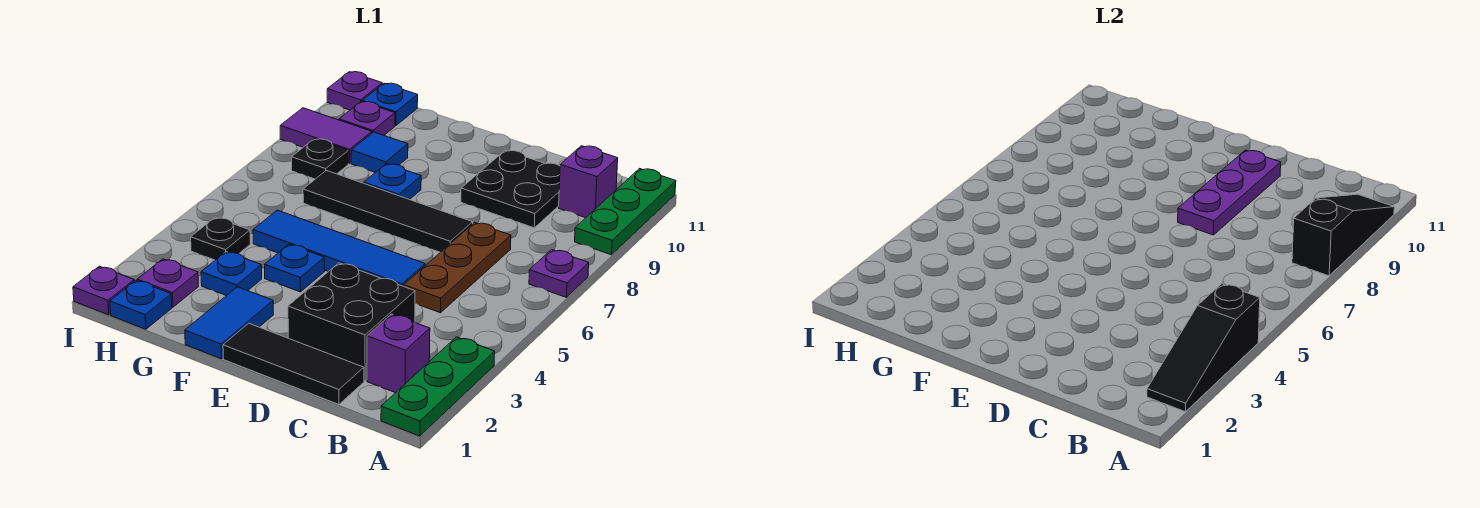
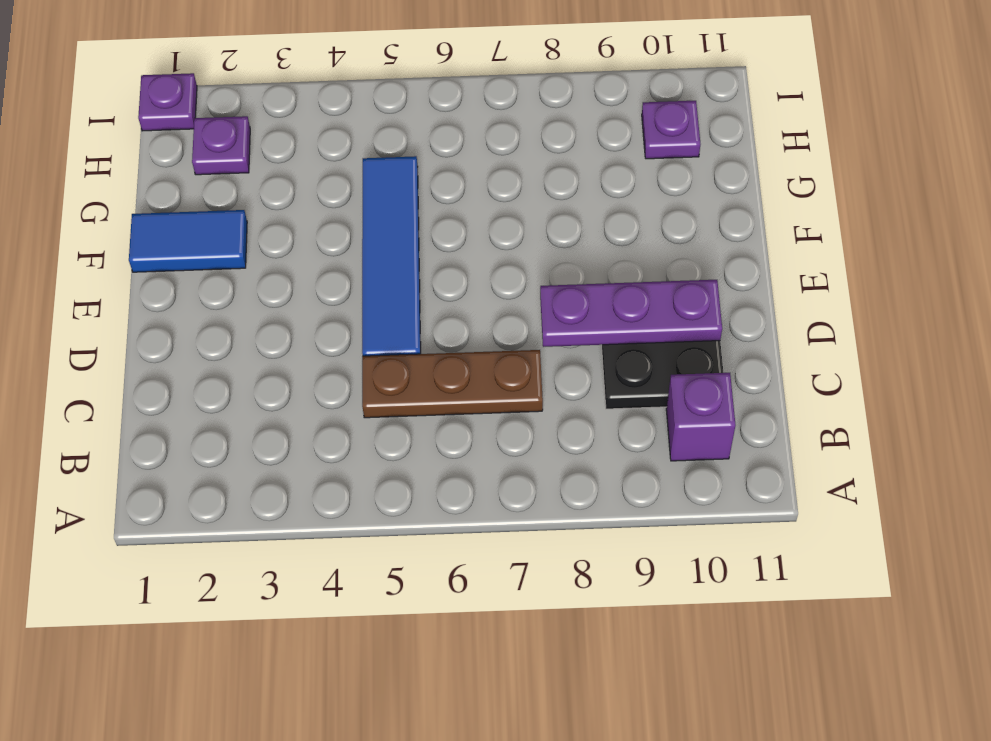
none -> green plate A1:A3 level 1
none -> purple plate A7 level 1
none -> green plate A9:A11 level 1

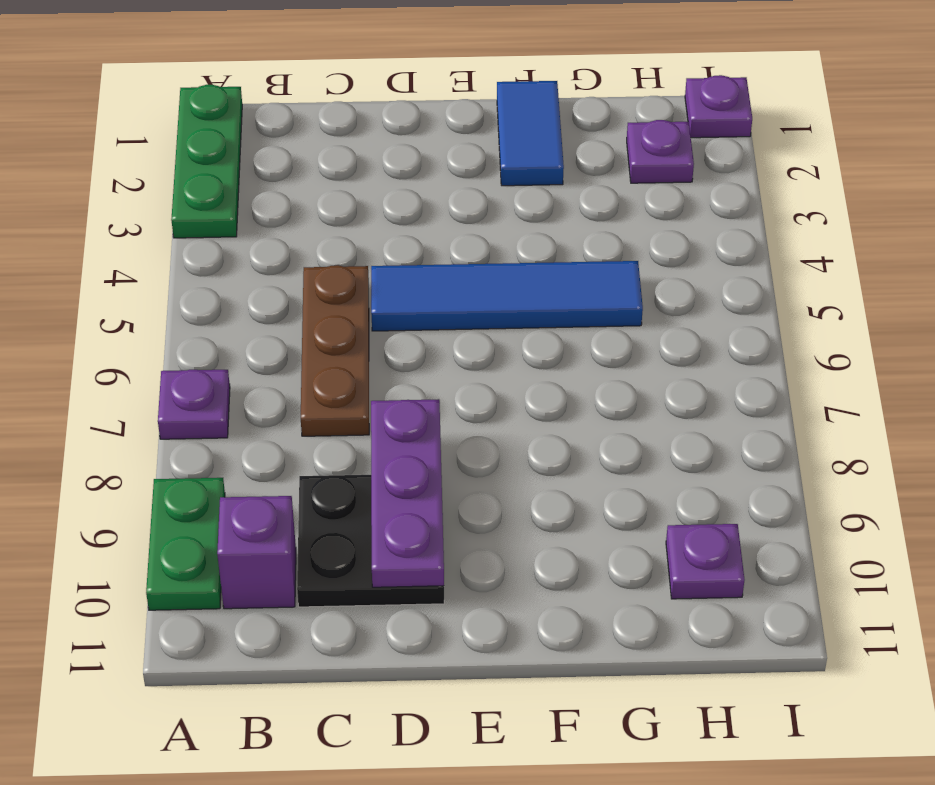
green plate A9:A10 level 1 -> green plate A9:A11 level 1
none -> purple brick B2 level 1
none -> black tile C1:E1 level 1
none -> black brick C2:D3 level 1

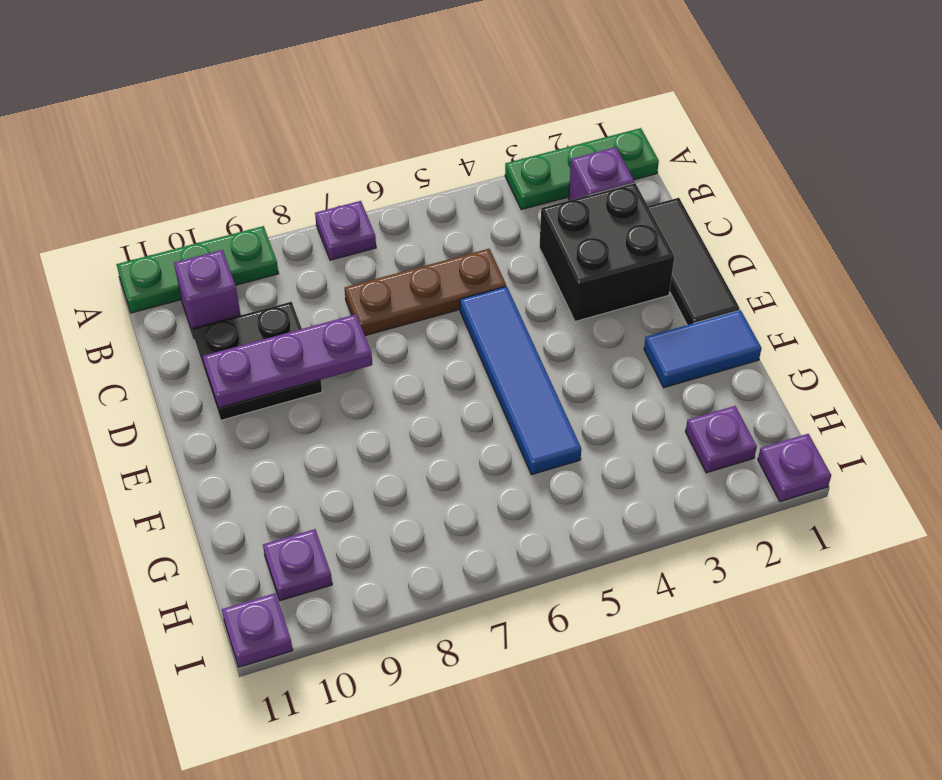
none -> black tile D7:G7 level 1
none -> blue plate F4 level 1
none -> blue plate F8 level 1

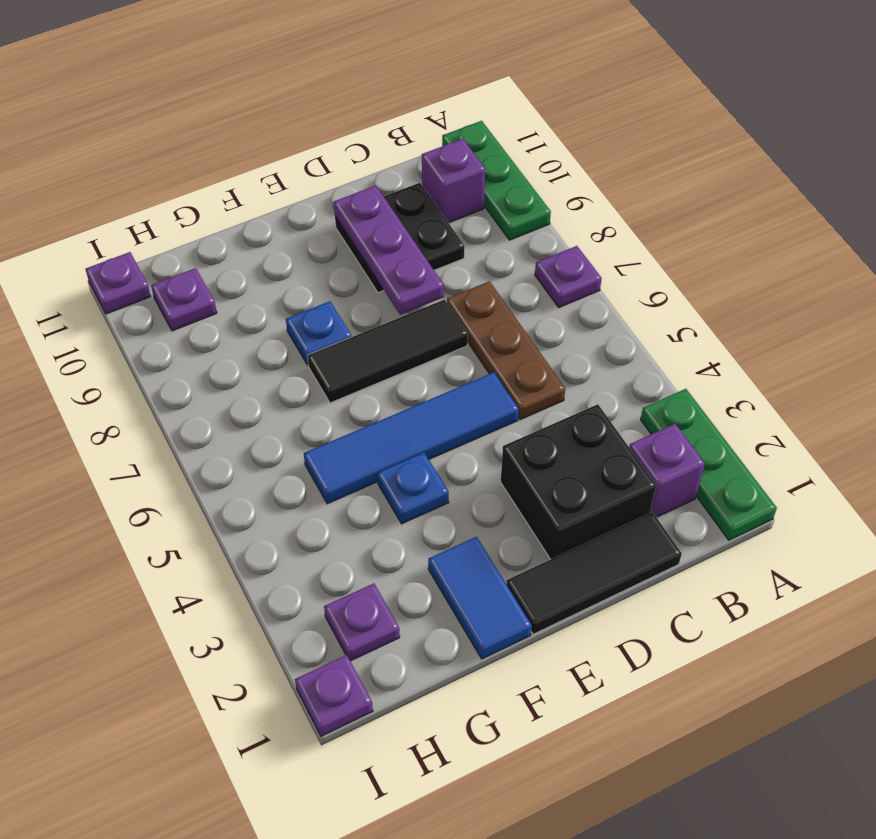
black tile D7:F7 level 1 -> black tile D7:G7 level 1
none -> blue plate G3 level 1
none -> blue tile G9 level 1
none -> blue plate H1 level 1

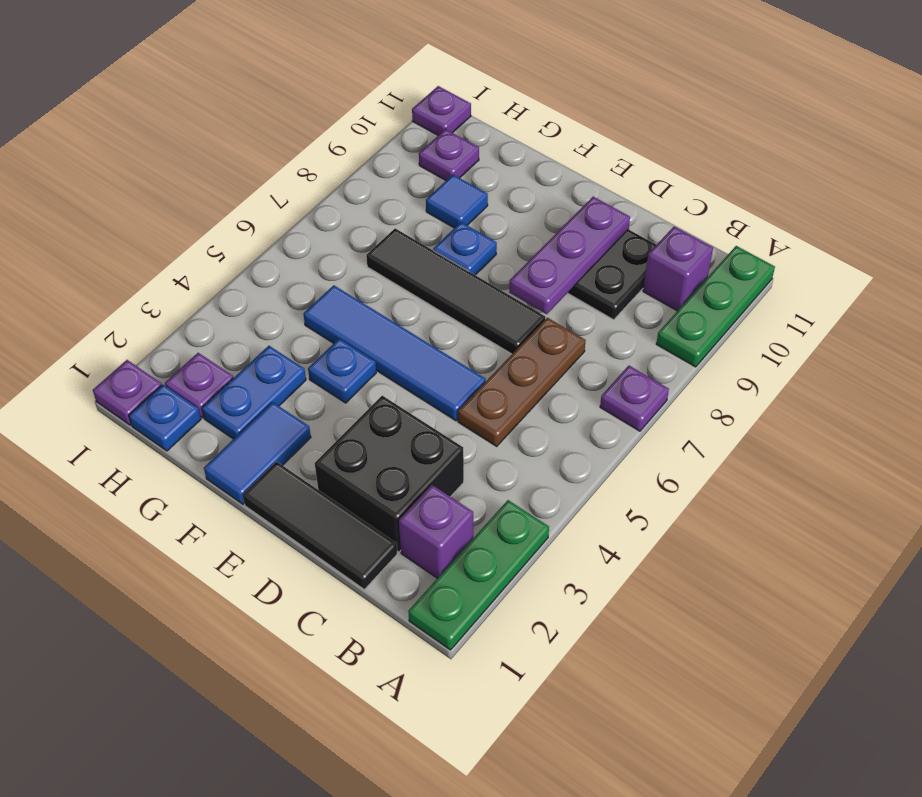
blue plate G2:G3 level 1 -> blue plate G3 level 1
none -> black plate H4 level 1
none -> black plate H8 level 1
none -> purple tile H9:I9 level 1

